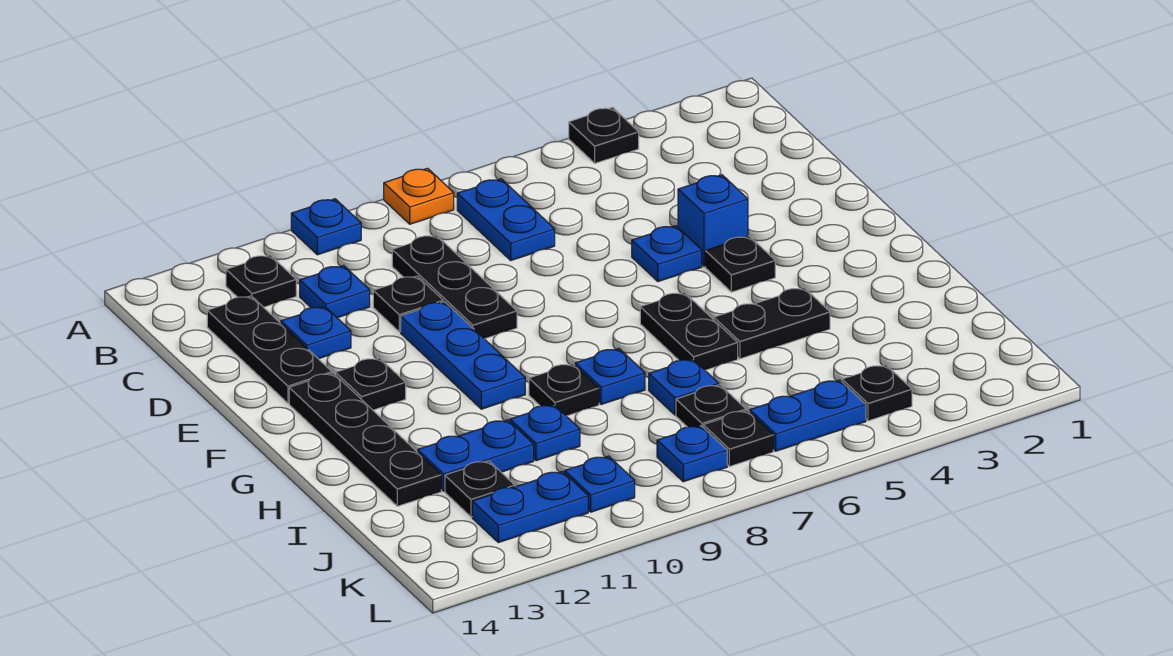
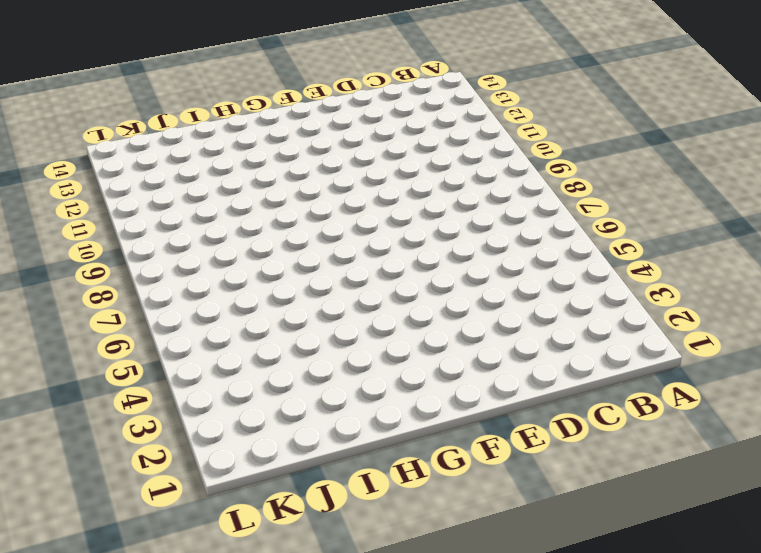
none -> black plate A4 level 1
none -> orange plate A8 level 1
none -> blue plate A10 level 1
none -> blue plate B7:C7 level 1

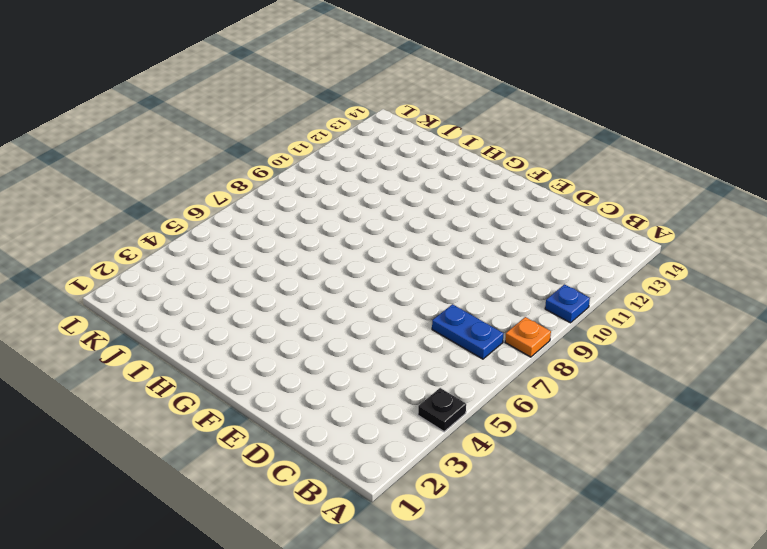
none -> black plate B12 level 1
none -> black plate C9:E9 level 1
none -> blue plate C11 level 1
none -> black plate C13:E13 level 1

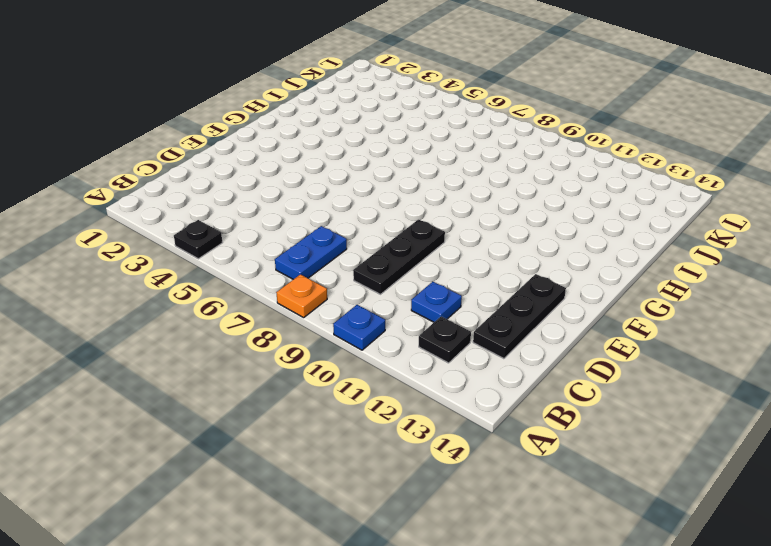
none -> black plate D10 level 1
none -> blue plate D12 level 1
none -> blue brick E4 level 1
none -> blue plate E5 level 1

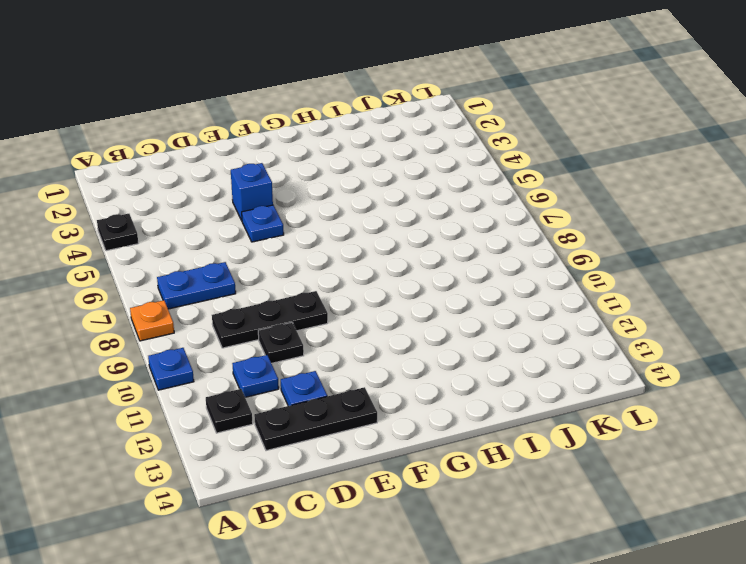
none -> blue plate E10:G10 level 1
none -> black plate F4 level 1
none -> black plate F12 level 1
none -> black plate F13:I13 level 1

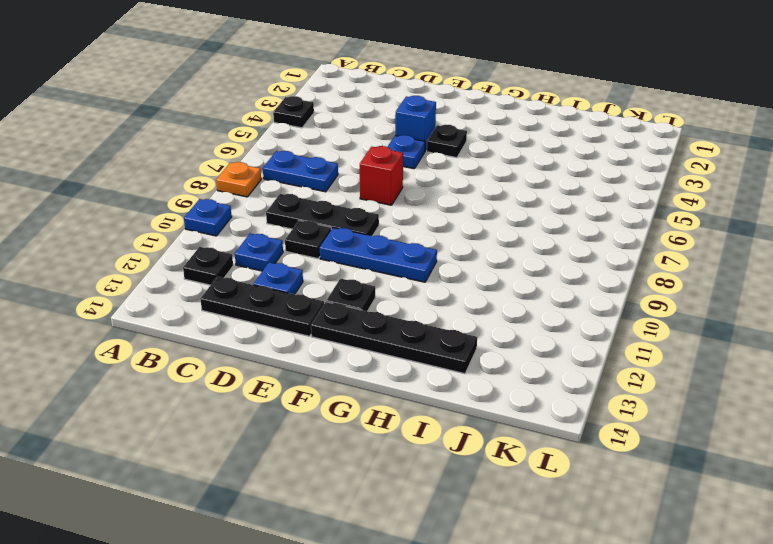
red brick E7 level 1 -> none
none -> black plate G6:H6 level 1
none -> black plate H4:H5 level 1
none -> blue plate H8 level 1
none -> black plate H9 level 1

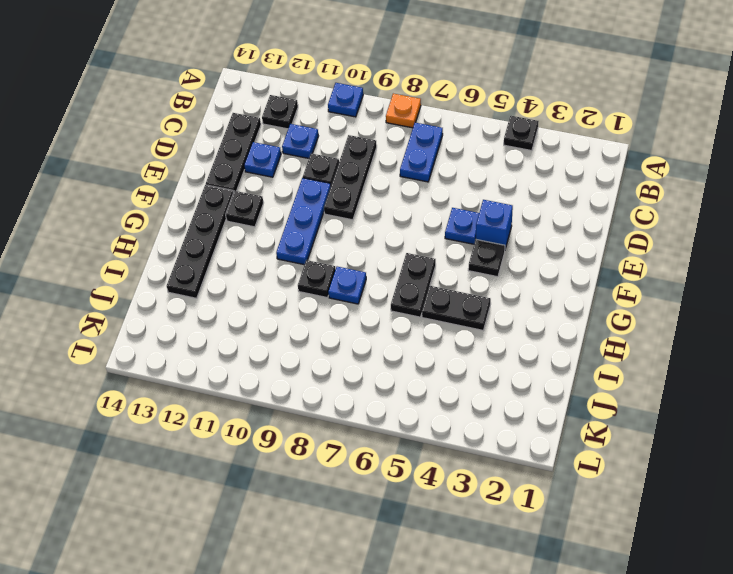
none -> blue plate I7 level 1
none -> blue plate I10 level 1
none -> blue plate I11:I12 level 1
none -> black plate J7 level 1

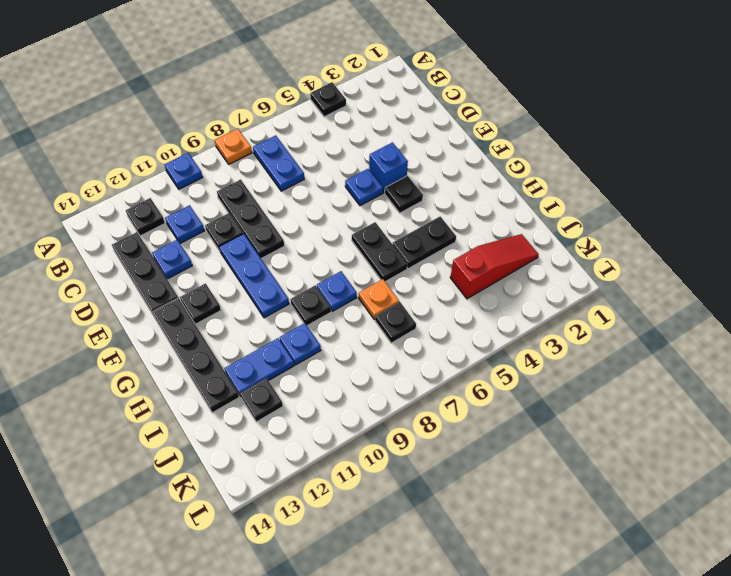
orange plate I7 level 1 -> blue plate I7 level 1
red slope J2:J4 level 1 top 4 -> none
none -> black plate K4 level 1
none -> blue plate K5:K6 level 1
none -> black plate K7 level 1
none -> blue plate K8 level 1

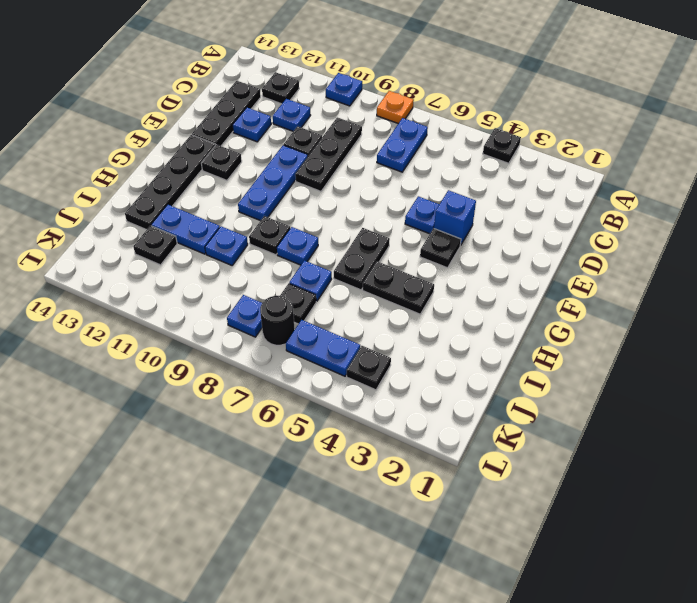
black round brick K7 level 1 -> black plate K7 level 1
none -> blue plate K10 level 1
none -> blue plate K11:K12 level 1

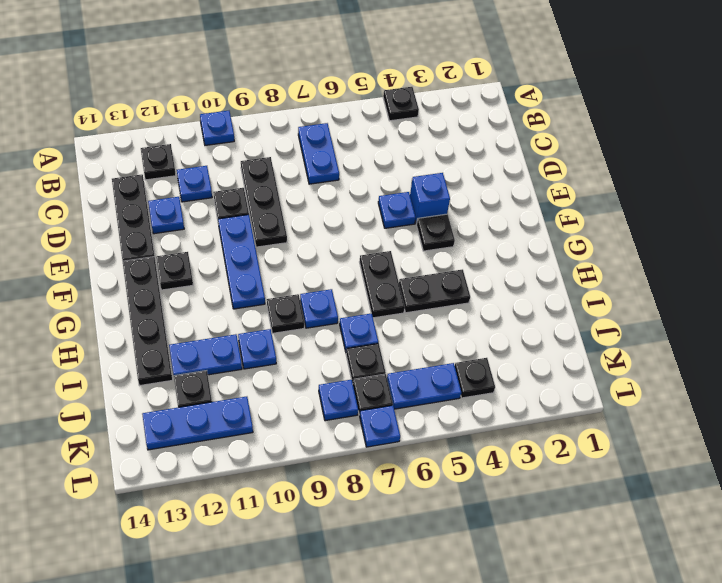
blue plate K11:K13 level 1 -> blue plate K11:K12 level 1
blue plate L7 level 1 -> blue plate K10 level 1
none -> orange plate A8 level 1

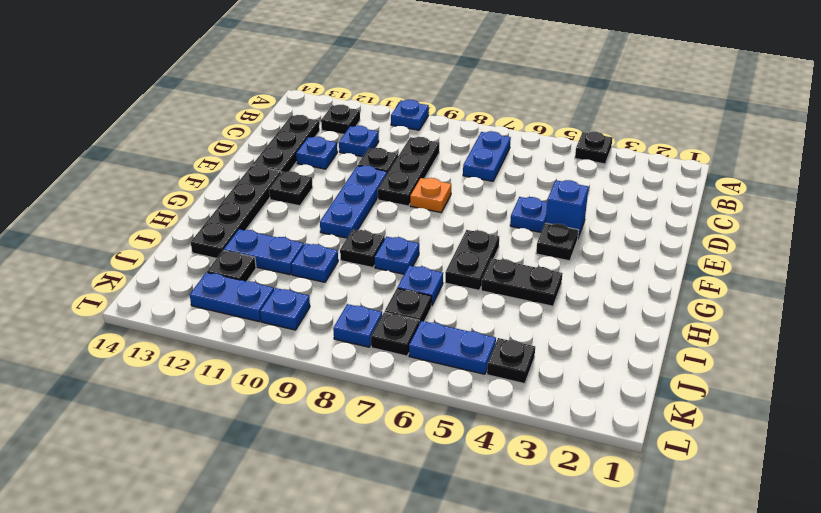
orange plate E8 level 1 -> orange plate A8 level 1

